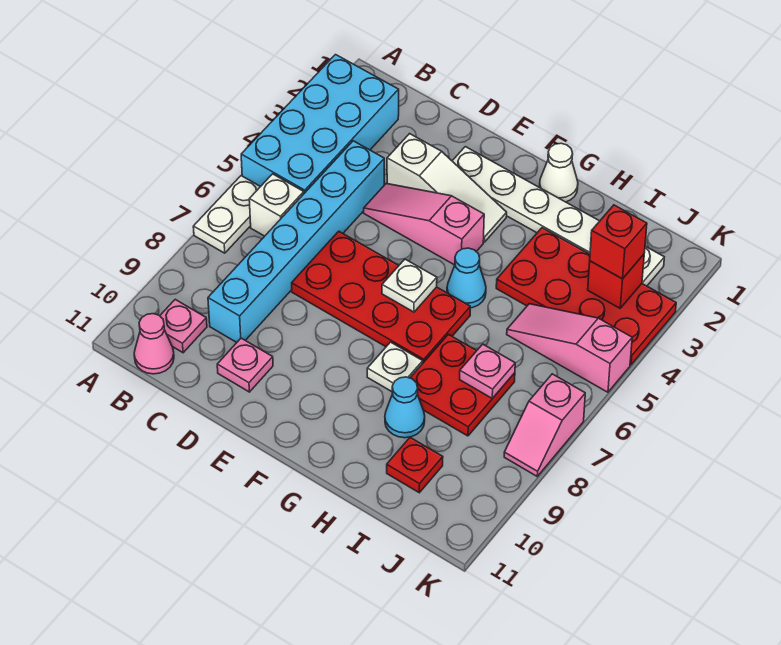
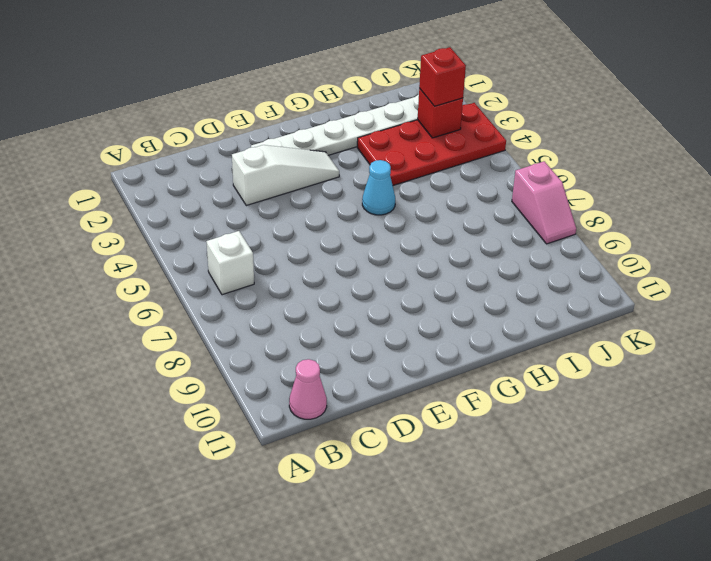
none -> cyan brick A2:B5 level 1
none -> white plate A6:A7 level 1
none -> pink plate B10 level 1

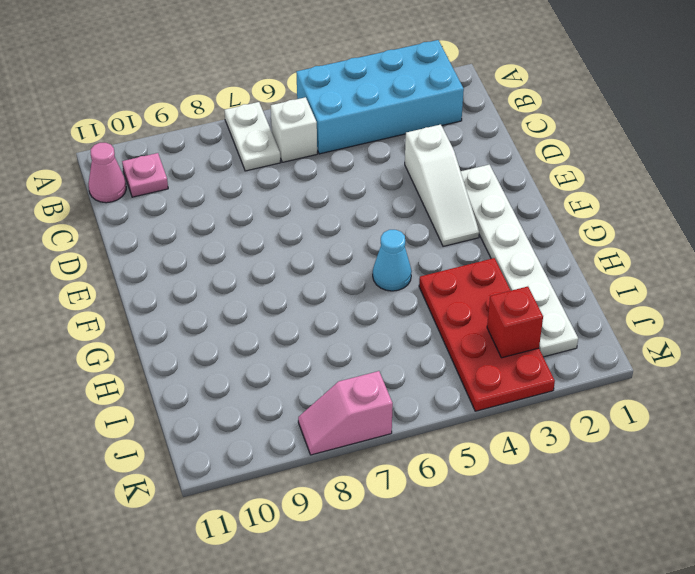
white plate A7:B7 level 1 -> white plate A6:A7 level 1
none -> cyan brick C4:C9 level 1
none -> pink slope D4:F4 level 1 top F
none -> red plate D6:G7 level 1

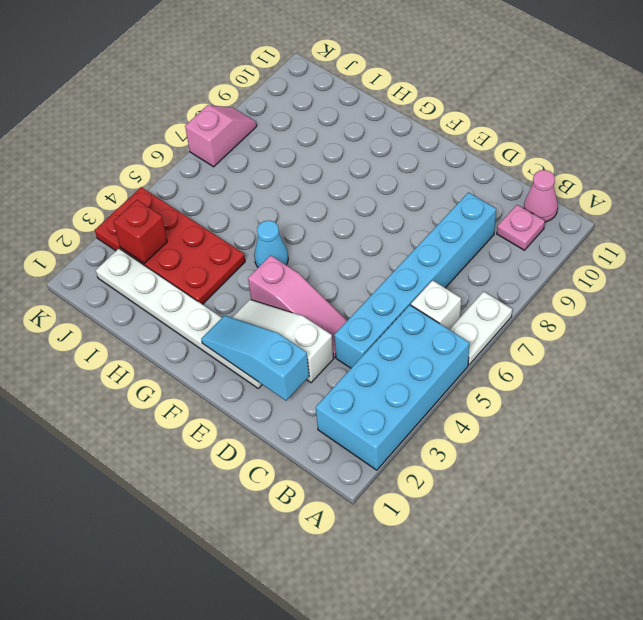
cyan slope D2:F2 level 2 top D -> none
none -> red plate D6:G7 level 1
none -> pink plate D10 level 1
none -> white cone G1 level 1

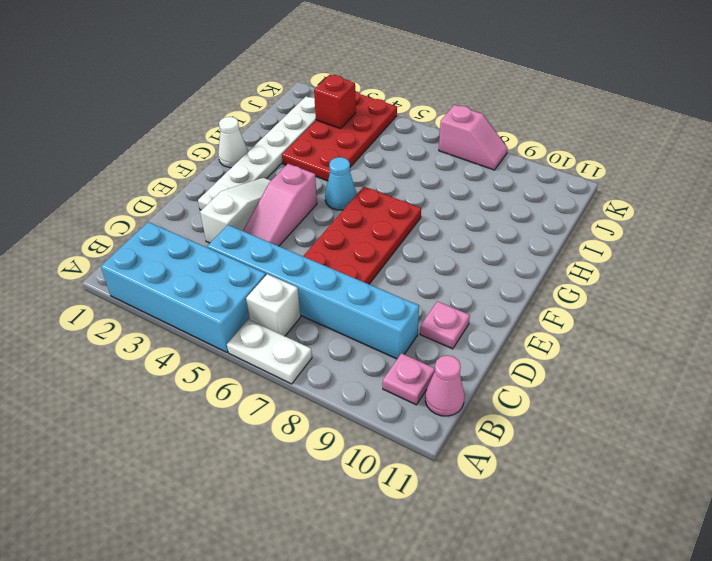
none -> white plate G8 level 1
none -> red plate H7:I8 level 1
none -> cyan cone H9 level 1

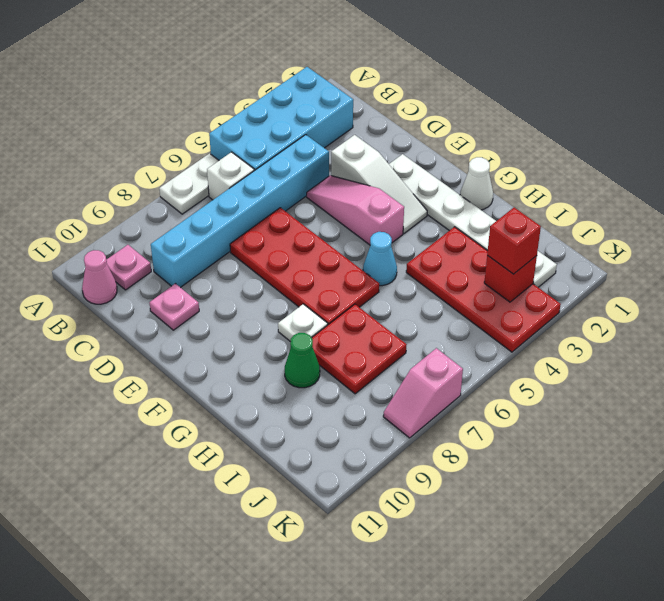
green cone H9 level 1 -> cyan cone H9 level 1
none -> pink slope I5:K5 level 1 top K
none -> red plate I10 level 1
none -> white plate F6 level 2

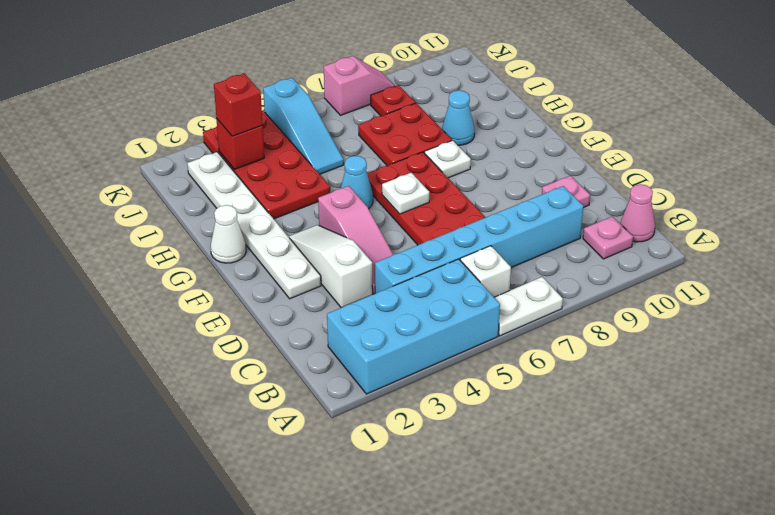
cyan slope I5:K5 level 1 top K -> pink slope I5:K5 level 1 top K
red plate J8 level 1 -> red plate I10 level 1
none -> pink plate I7 level 2

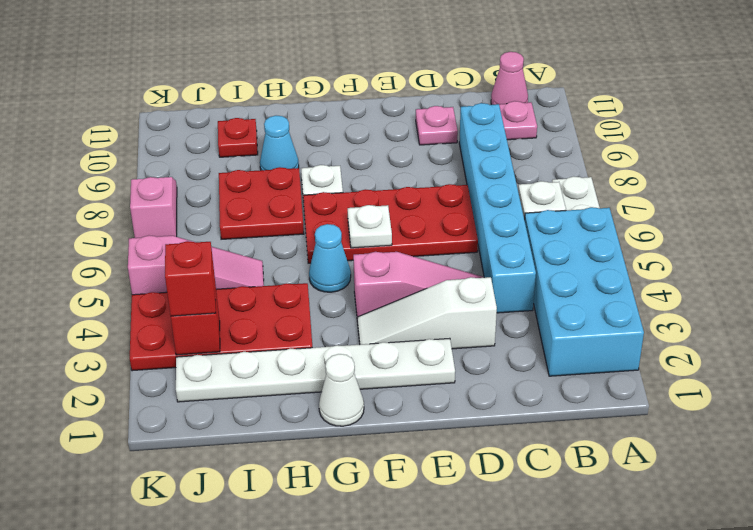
none -> pink plate I7 level 2

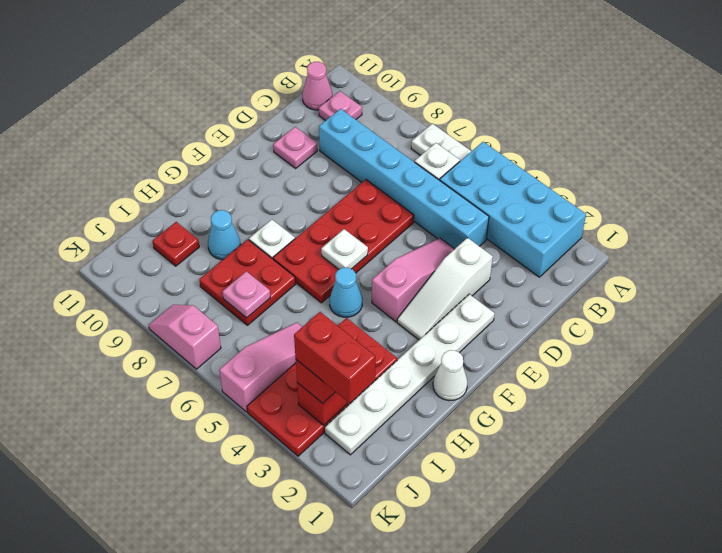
red brick J2:J3 level 4 -> none

